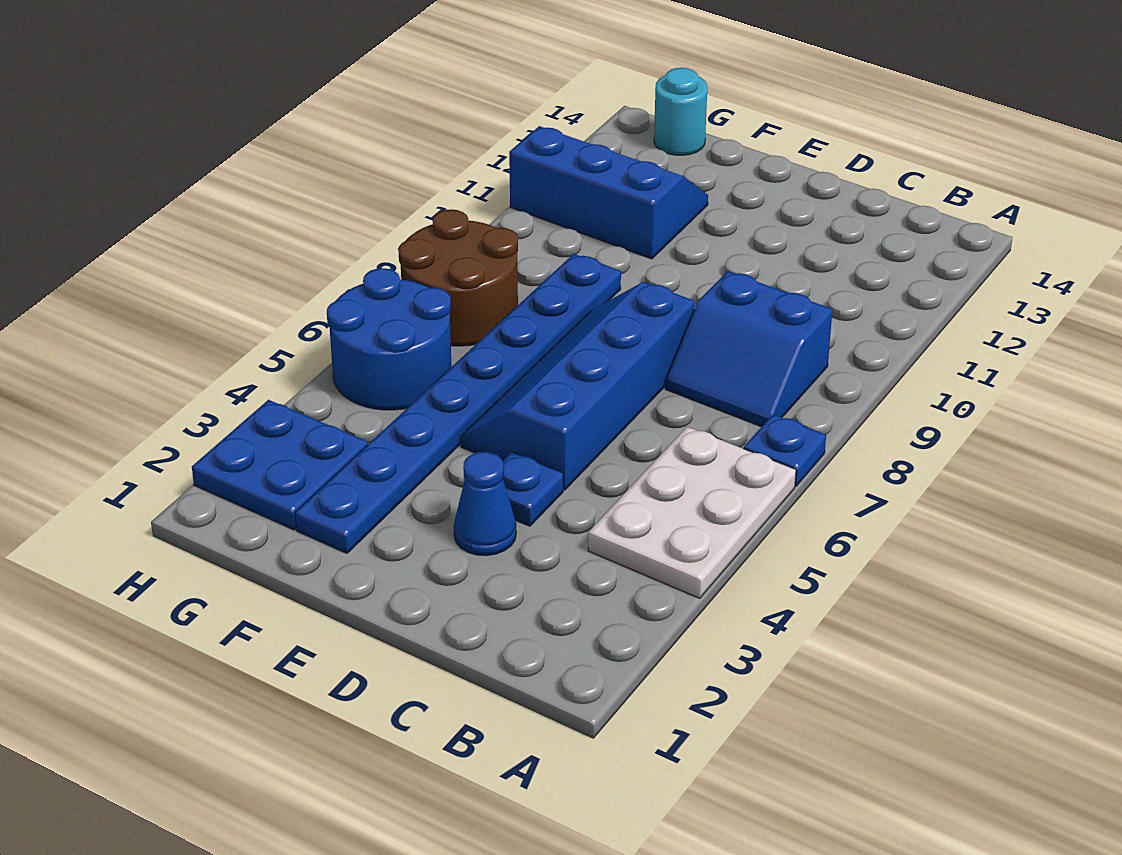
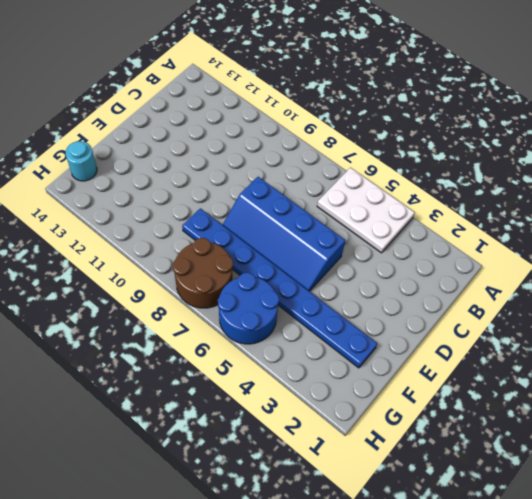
none -> blue plate A7 level 1
none -> blue slope B8:C9 level 1 top 9
none -> blue cone D3 level 1

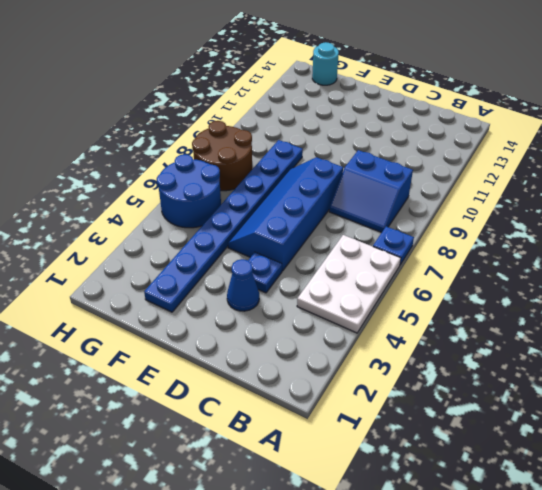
none -> blue slope F11:H12 level 1 top 11
none -> blue plate G2:H3 level 1

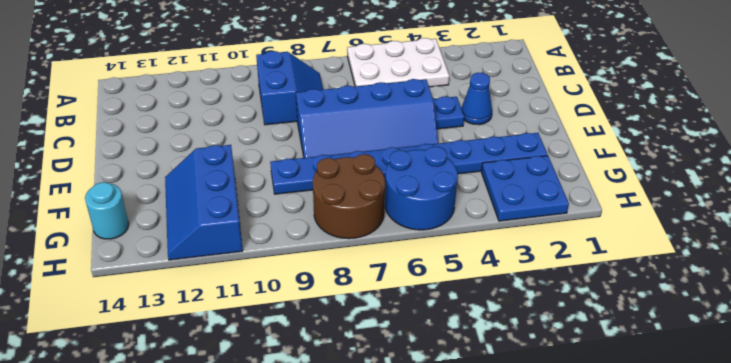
none -> blue plate A7 level 1

